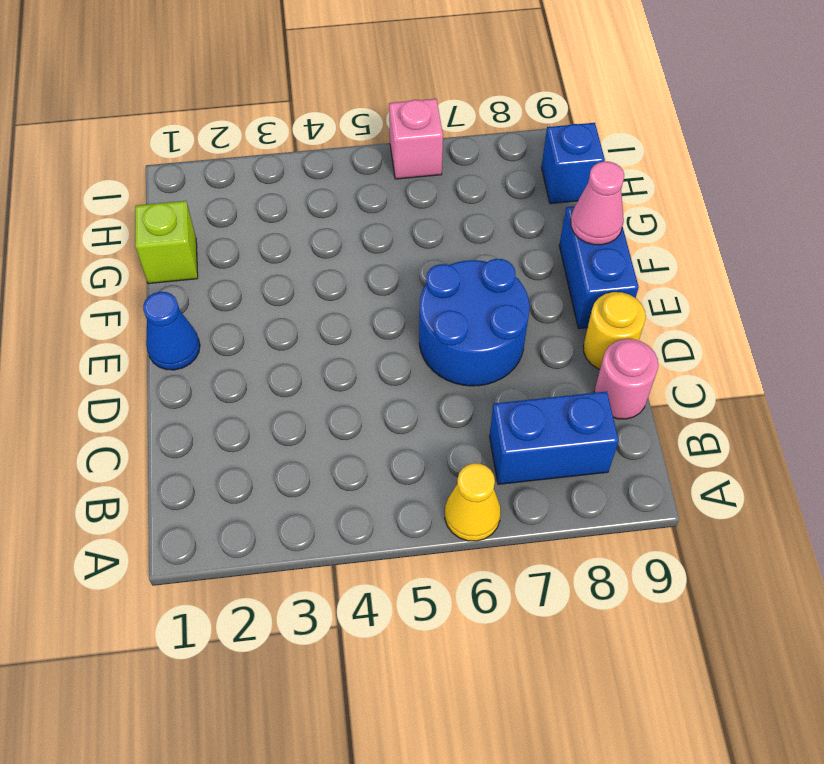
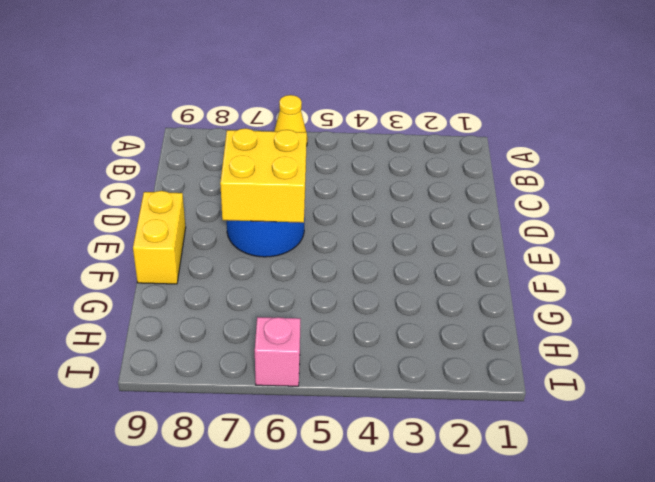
yellow brick D6:E7 level 2 -> none
yellow brick E9:F9 level 1 -> blue brick E9:F9 level 1
none -> blue brick B7:B8 level 1
none -> pink round brick C9 level 1

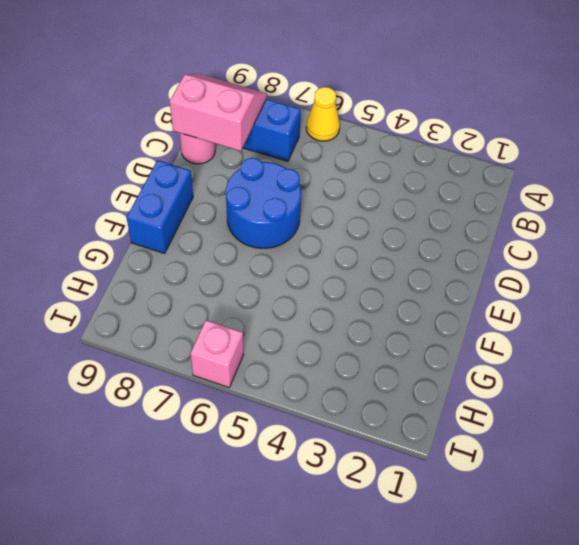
pink slope B8:C9 level 2 top C -> none
none -> yellow round brick D9 level 1
none -> blue cone E1 level 1

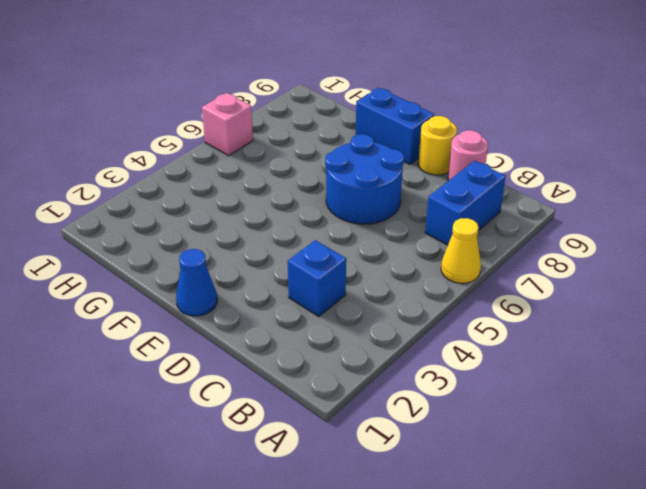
blue brick C3 level 1 -> blue brick H9 level 1
none -> lime brick G1 level 1
none -> pink cone F9 level 2

